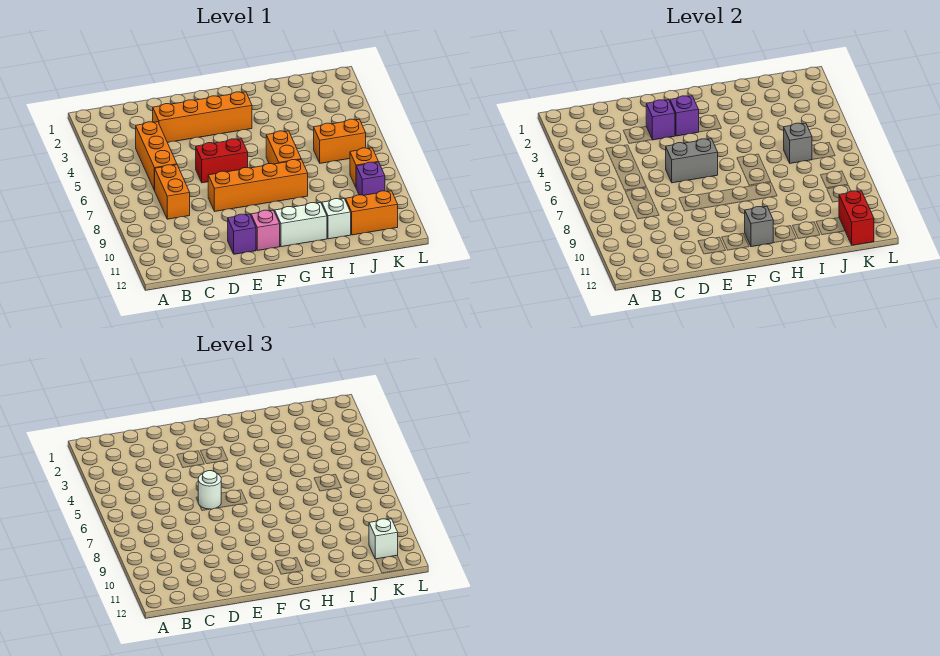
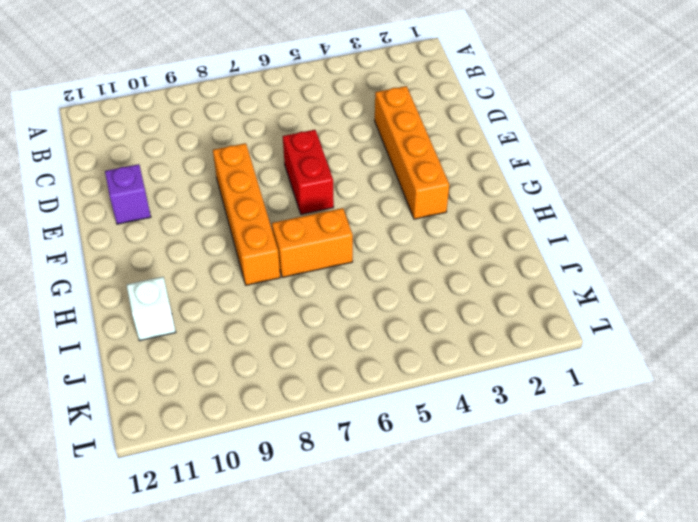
none -> orange brick C4:C6 level 1
none -> orange brick C7:C8 level 1
none -> pink brick F11 level 1

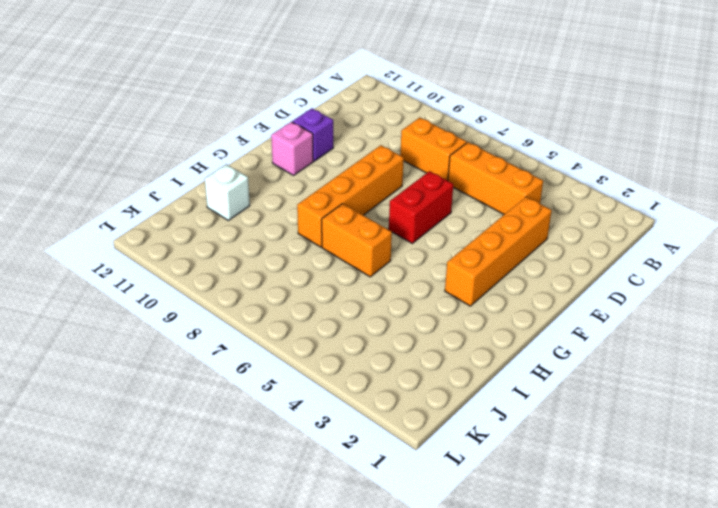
none -> white brick G11:H11 level 1
none -> orange brick J6:K6 level 1
none -> orange brick J11:K11 level 1

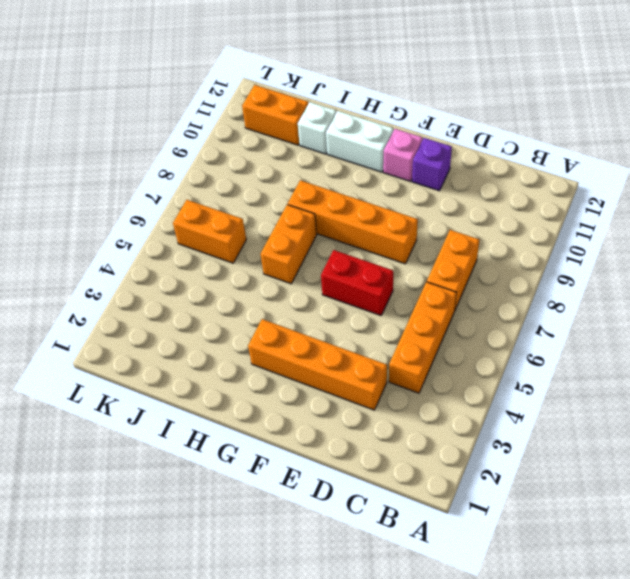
none -> orange brick K8 level 1
none -> purple brick K9 level 1
none -> purple brick E3 level 2

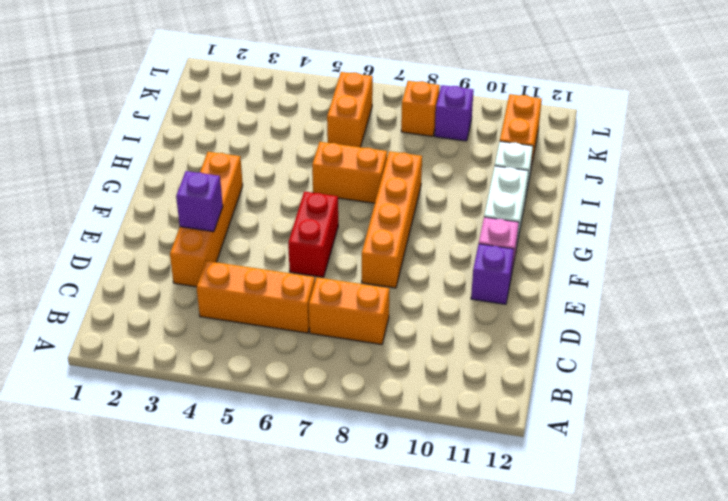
none -> grey brick E6:F6 level 2
none -> purple brick F3 level 2
none -> grey brick G11 level 2

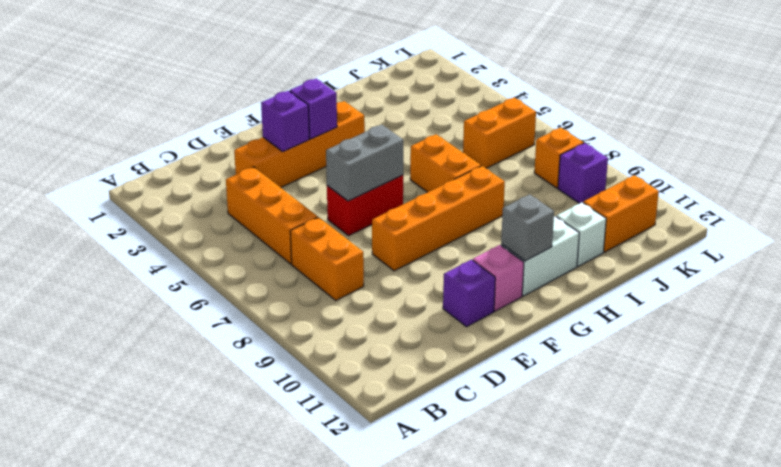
none -> grey brick J6 level 2
none -> red brick K11:K12 level 2
none -> white round brick E6 level 3

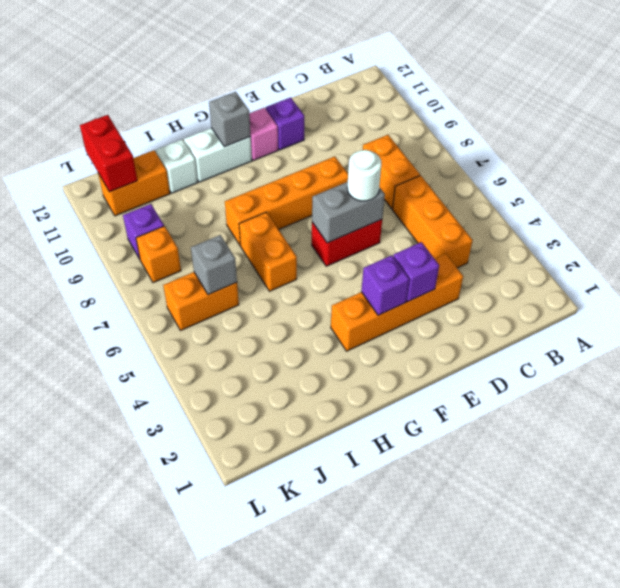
none -> white brick K11 level 3

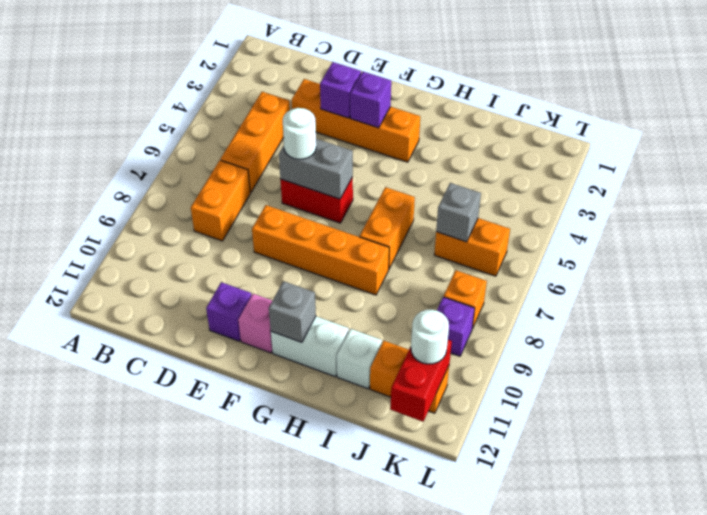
white round brick K11 level 3 -> white brick K11 level 3

